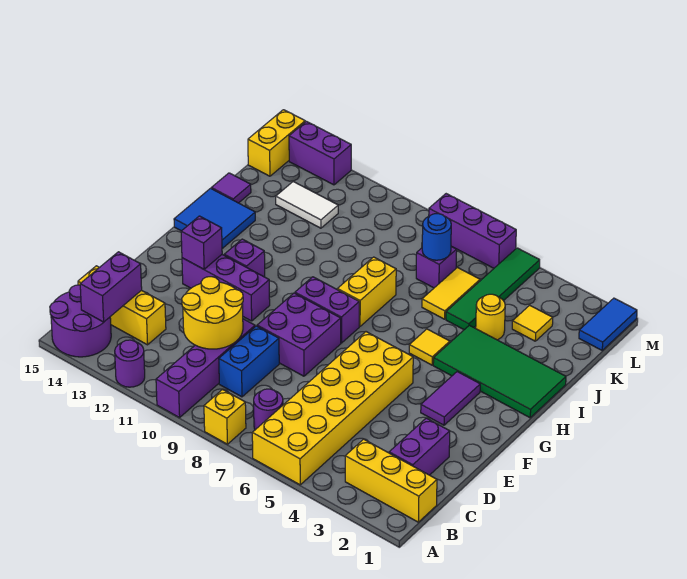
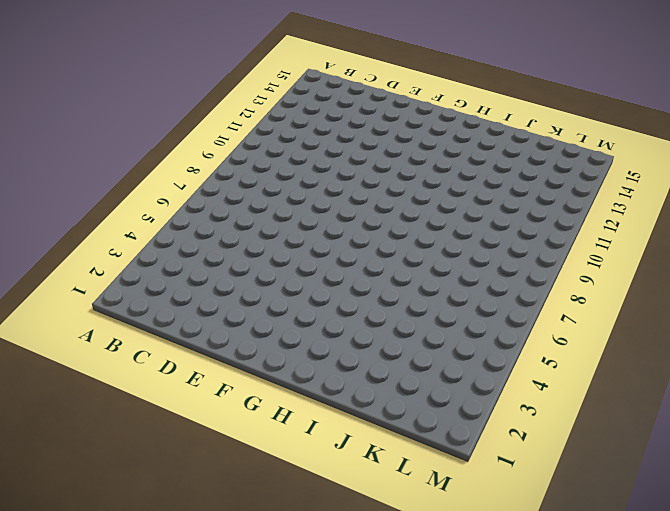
none -> yellow brick A5:F6 level 1
none -> yellow brick A8 level 1
none -> purple brick A10:D10 level 1
none -> purple round brick A12 level 1

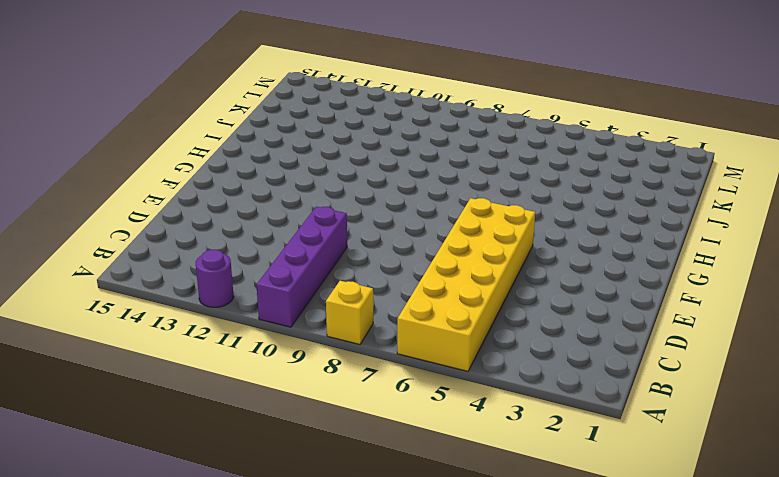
none -> purple round brick A14:B15 level 1
none -> yellow brick B1:B3 level 1
none -> purple round brick B7 level 1
none -> purple brick C2:D2 level 1

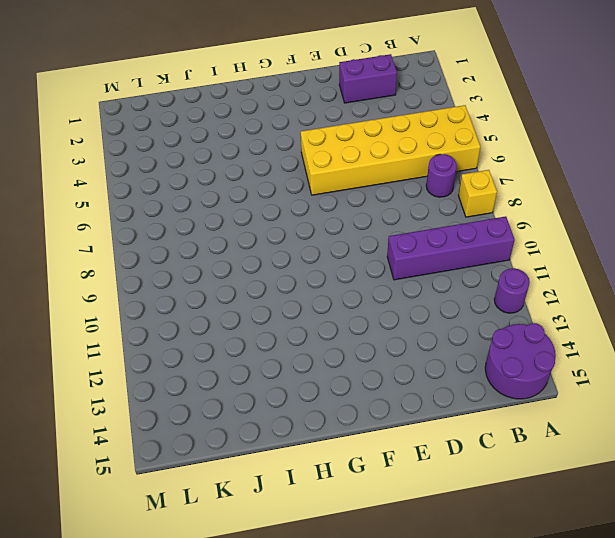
none -> yellow brick B1:B3 level 1
none -> blue brick C9:D9 level 1
none -> yellow brick C13:C15 level 1
none -> purple brick E8:F9 level 1

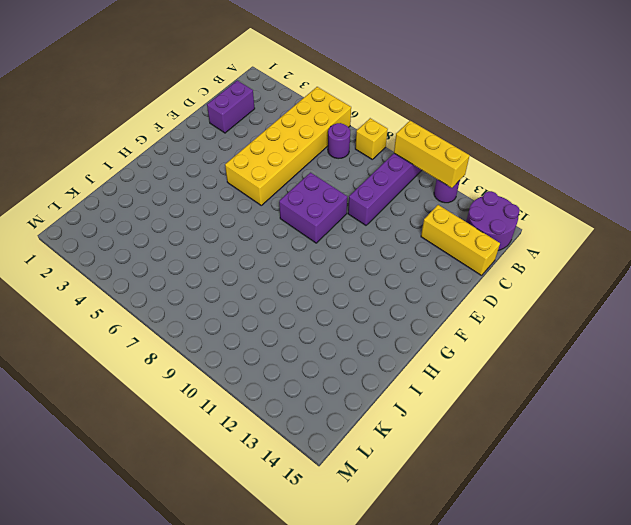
yellow brick A10:A12 level 2 -> yellow brick B1:B3 level 1
none -> blue brick C9:D9 level 1
none -> purple tile F3:G3 level 1
none -> purple brick F11:F13 level 1
none -> purple brick G8:G9 level 1

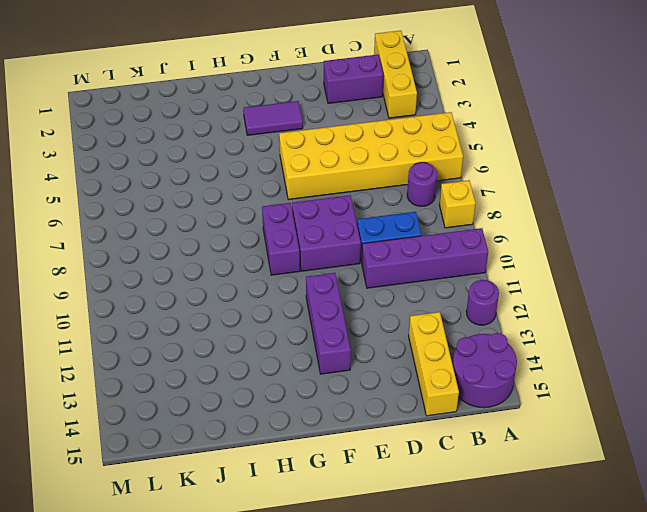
none -> purple brick G12 level 1
none -> green tile H1:I4 level 1
none -> yellow tile H5 level 1
none -> yellow brick H8:I8 level 1

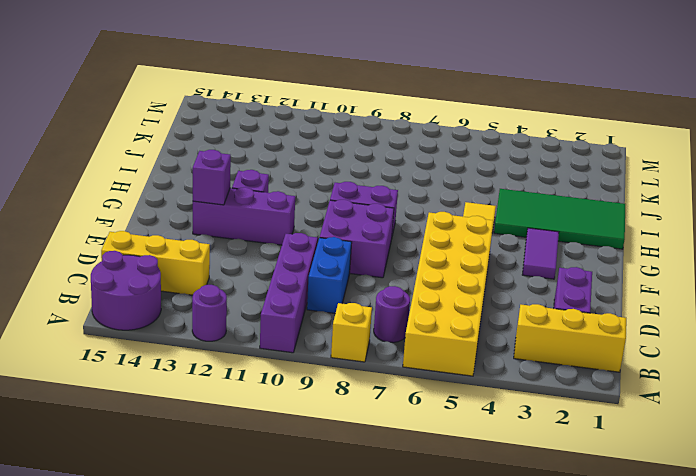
none -> yellow brick H8:I8 level 1
none -> blue tile H14:I15 level 1
none -> yellow round brick J4 level 1
none -> green tile J5:M5 level 1

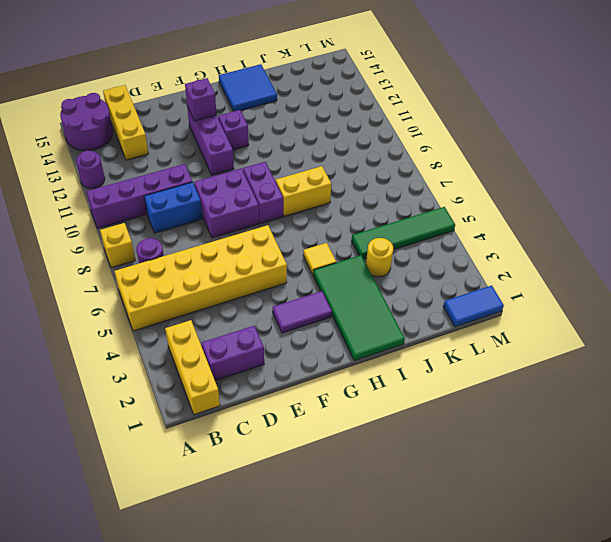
none -> yellow tile J6:K6 level 1
none -> purple tile J15 level 1
none -> yellow tile K3 level 1
none -> purple brick K7 level 1

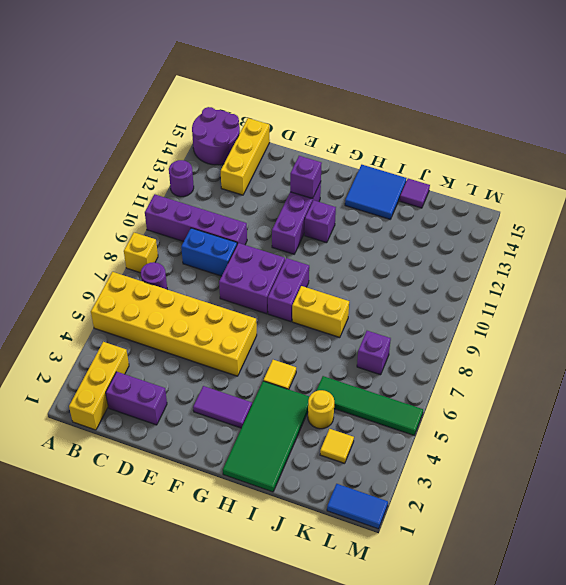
none -> yellow tile J6:K6 level 1
none -> white tile K12:K13 level 1
none -> yellow brick L15:M15 level 1
none -> purple brick M6:M8 level 1

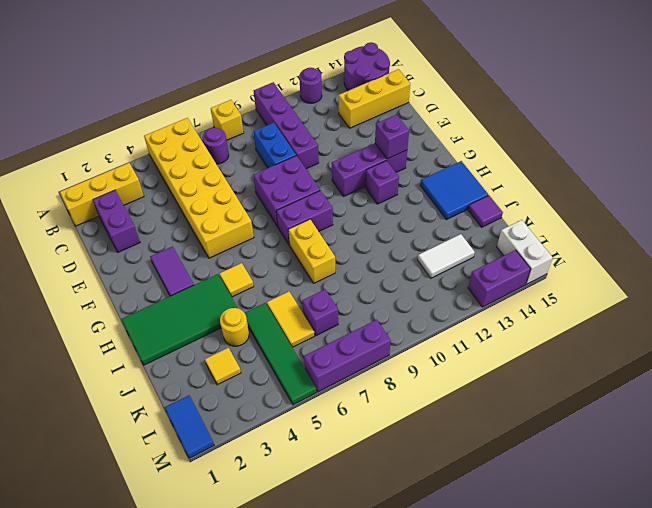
white brick L15:M15 level 1 -> yellow brick L15:M15 level 1
none -> purple brick B14:C14 level 2
none -> yellow round brick C10:D11 level 2
none -> blue round brick K7 level 2

